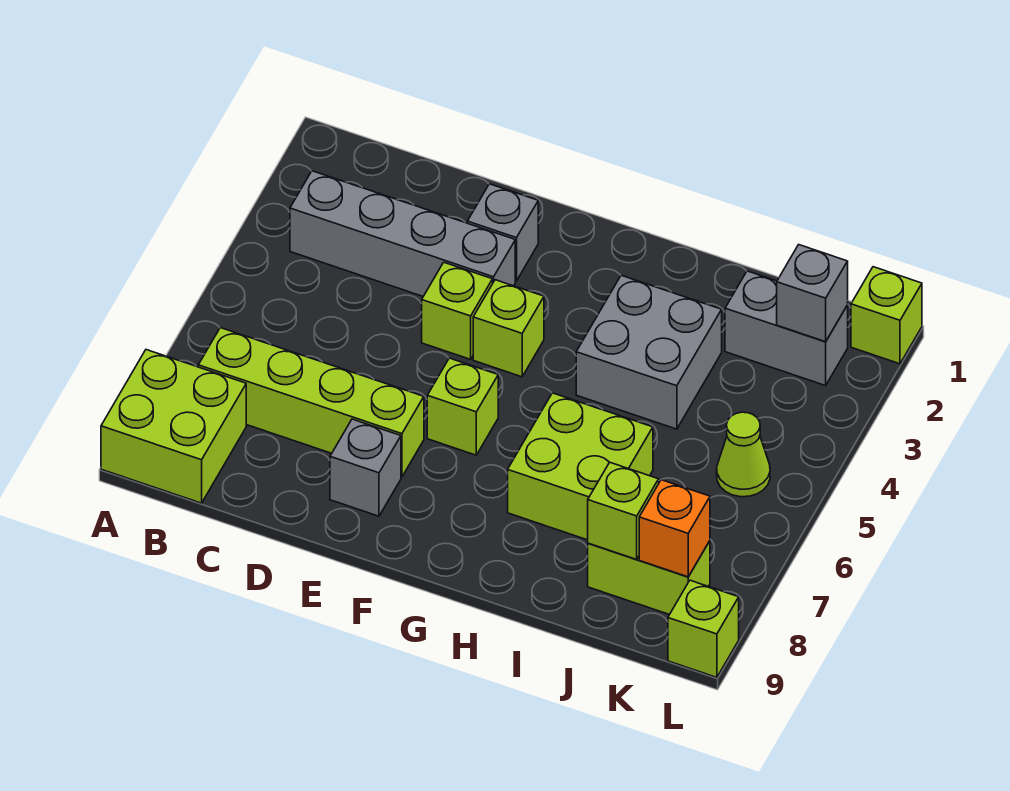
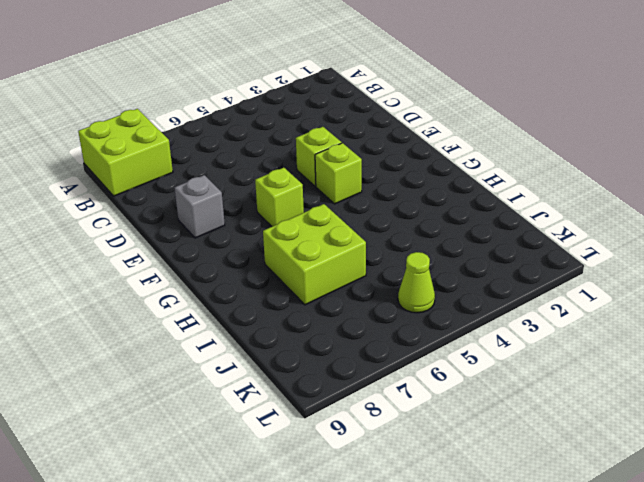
none -> grey brick B3:E3 level 1
none -> lime brick B7:E7 level 1
none -> grey brick E2 level 1

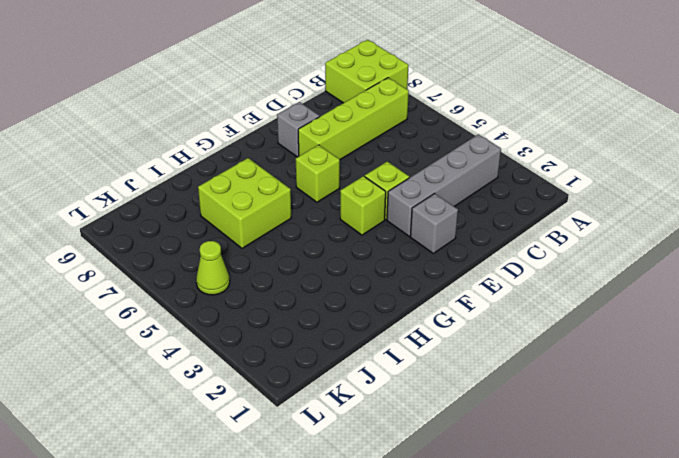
none -> grey brick H3:I4 level 1
none -> grey brick J2:K2 level 1
none -> lime brick J8:K8 level 1

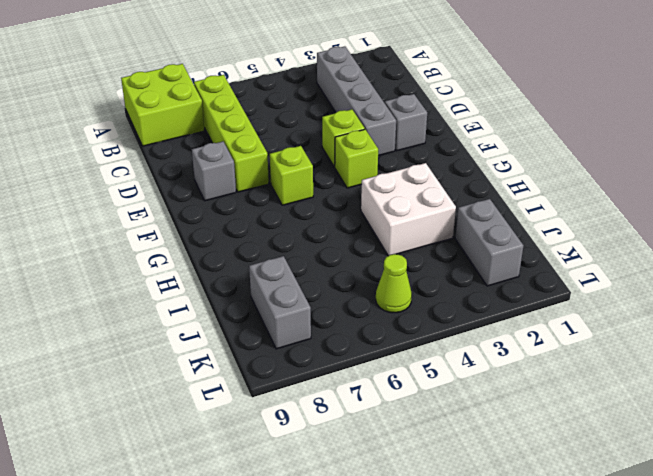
white brick H3:I4 level 1 -> grey brick H3:I4 level 1
grey brick J8:K8 level 1 -> lime brick J8:K8 level 1
none -> lime brick H6:I7 level 1
none -> lime brick L1 level 1
none -> lime brick L9 level 1

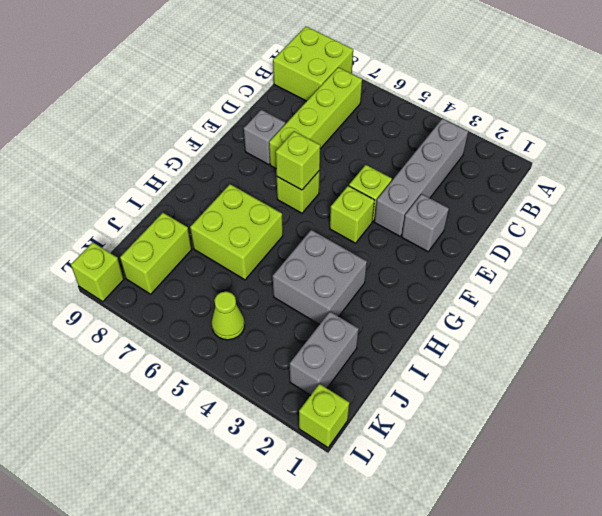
lime brick F6 level 2 -> lime brick J8 level 2
none -> grey brick K2 level 2
none -> orange brick K8 level 2

